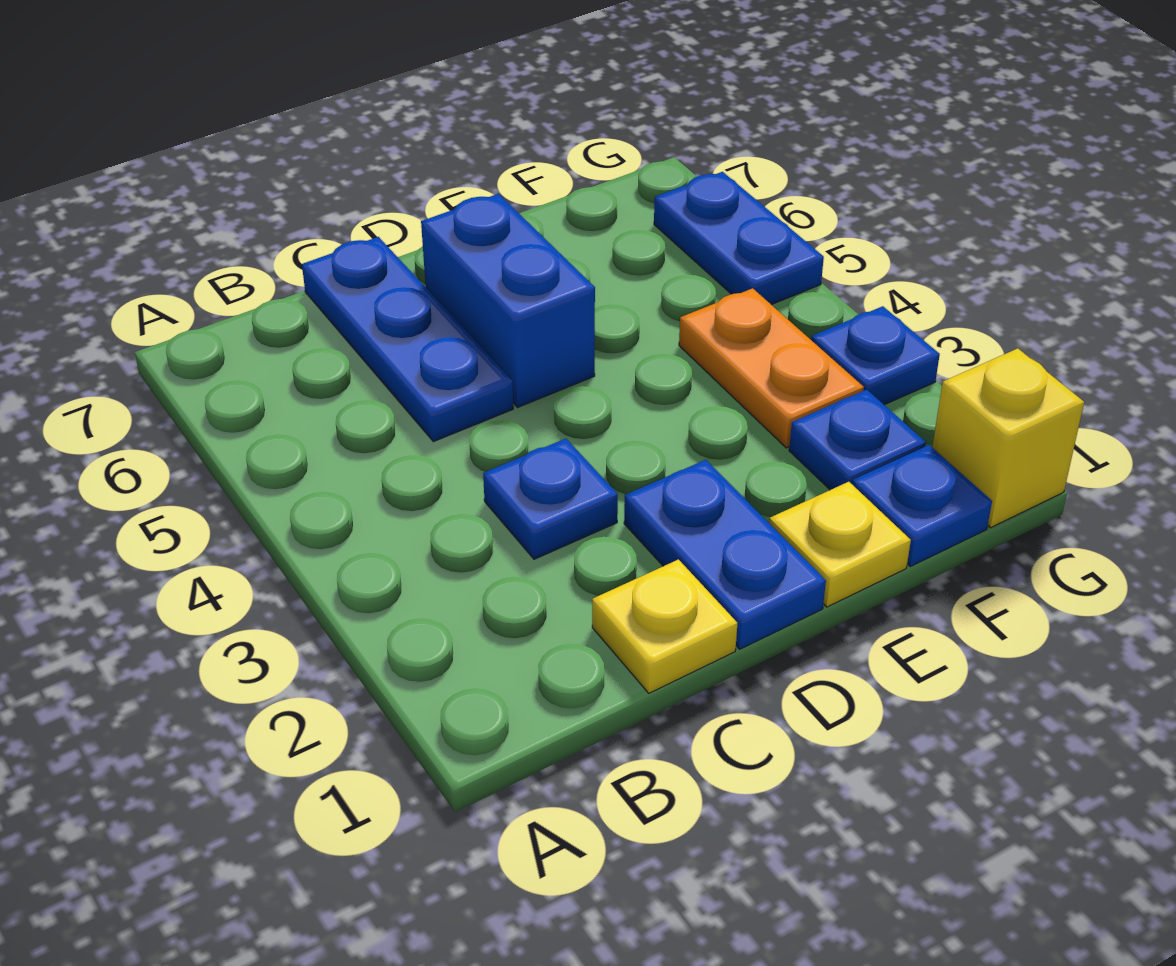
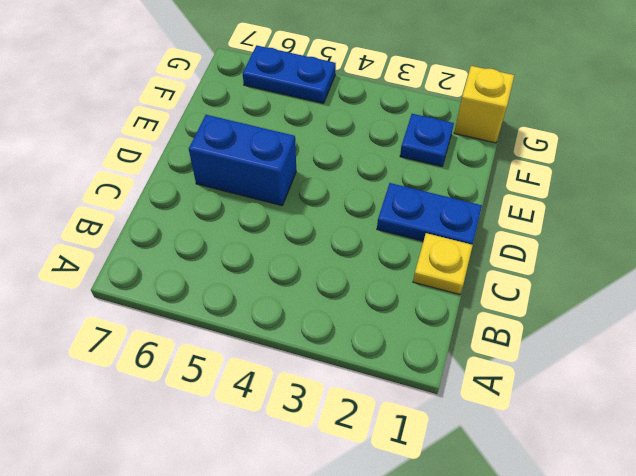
none -> blue plate C3 level 1
none -> blue plate C5:C7 level 1
none -> yellow plate E1 level 1

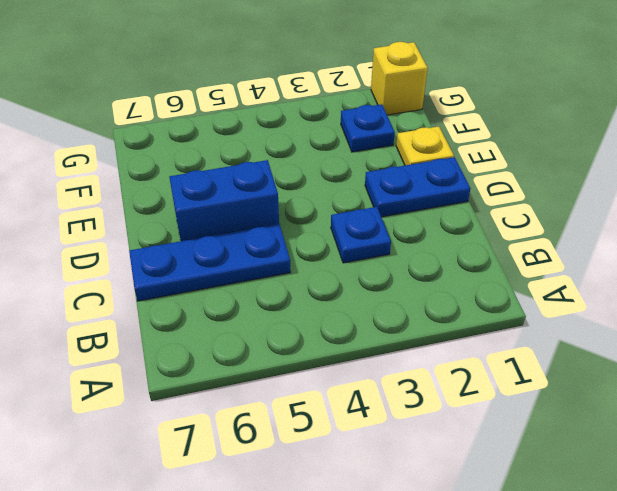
none -> yellow plate C1 level 1
none -> blue plate F1 level 1
none -> orange plate F3:F4 level 1

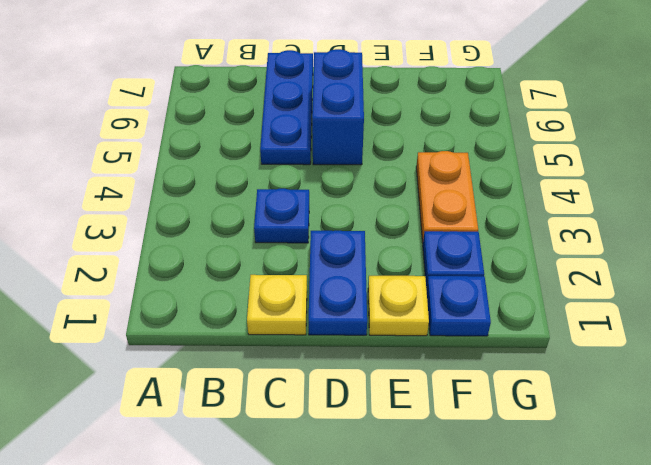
none -> yellow brick G1 level 1
none -> blue plate G3 level 1
none -> blue plate G5:G6 level 1

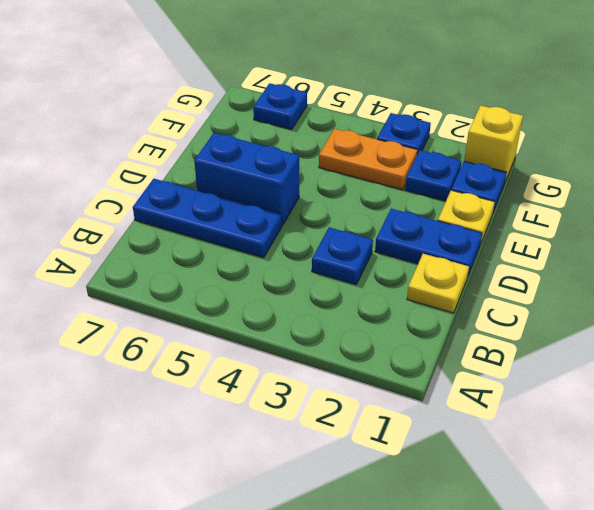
blue plate G6 level 1 -> blue plate G5:G6 level 1

